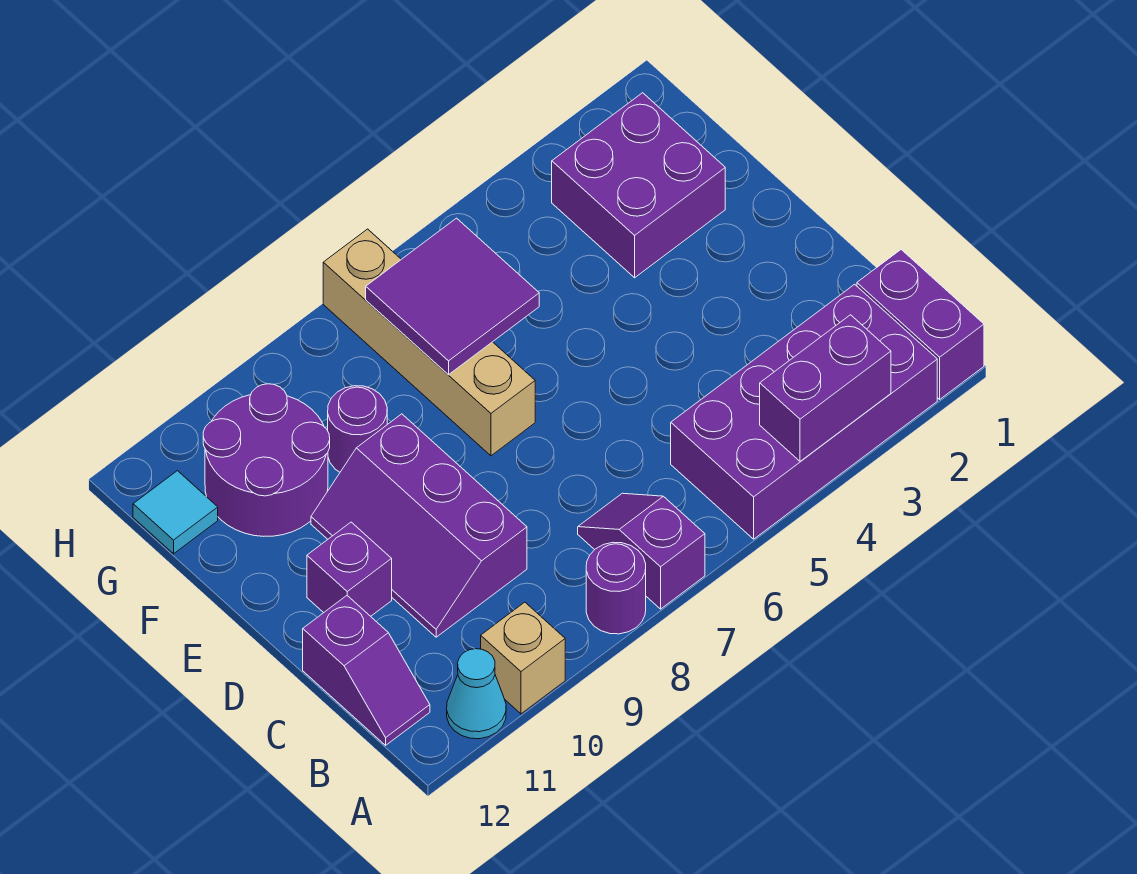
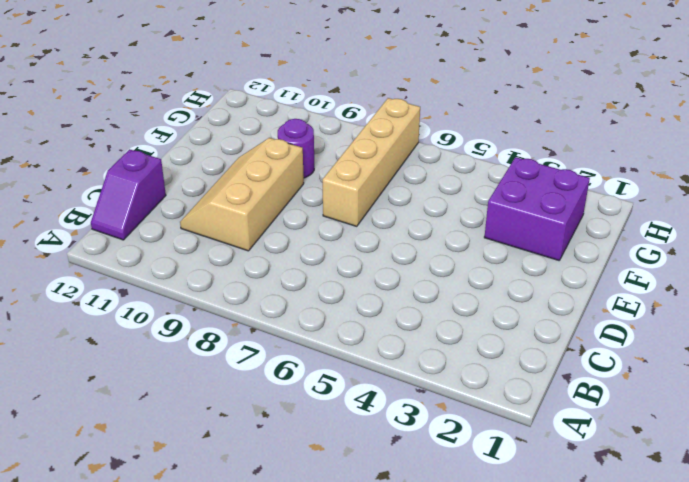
tan slope C9:E10 level 1 top 9 -> purple slope C9:E10 level 1 top 9
none -> purple brick A1:B1 level 1
none -> purple brick A2:B5 level 1
none -> purple slope A7:B7 level 1 top A

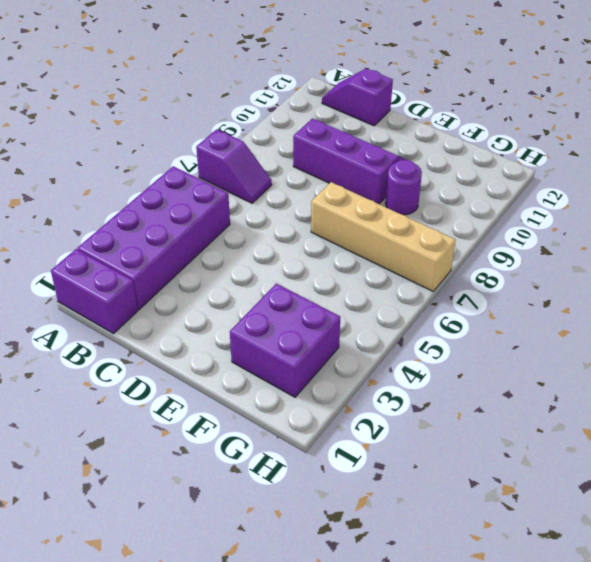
none -> purple round brick A8 level 1
none -> tan brick A10 level 1
none -> cyan cone A11 level 1

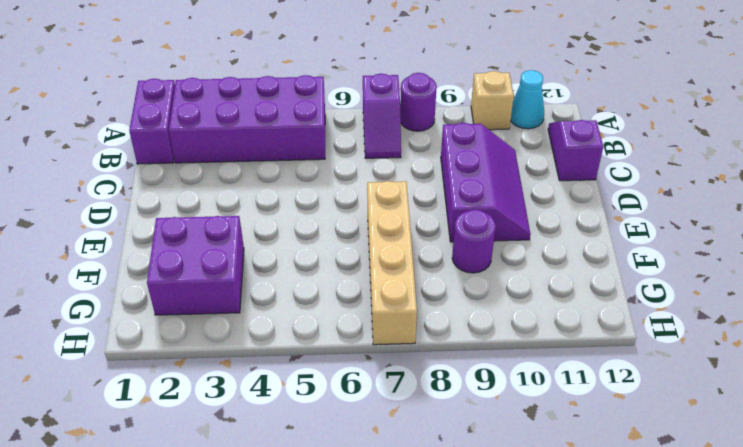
none -> purple brick D11 level 1
none -> purple round brick F10:G11 level 1
none -> cyan tile G12 level 1

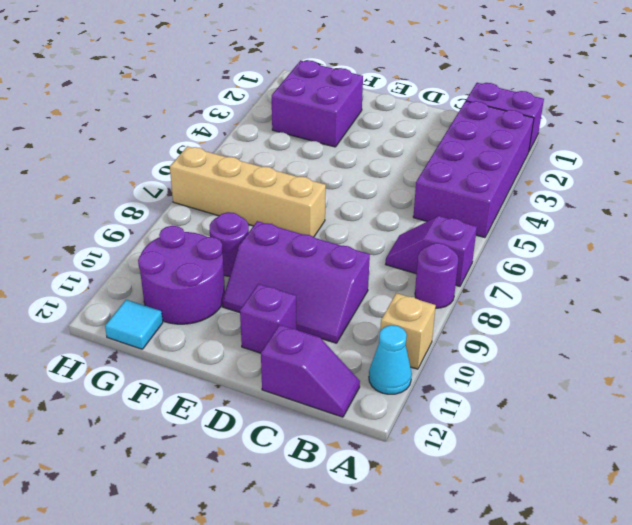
none -> purple brick A3:A4 level 2
none -> purple tile F6:G7 level 2

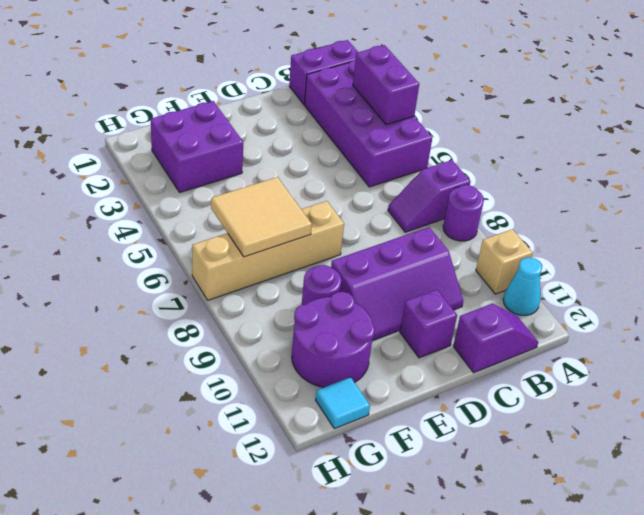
tan tile F6:G7 level 2 -> purple tile F6:G7 level 2

